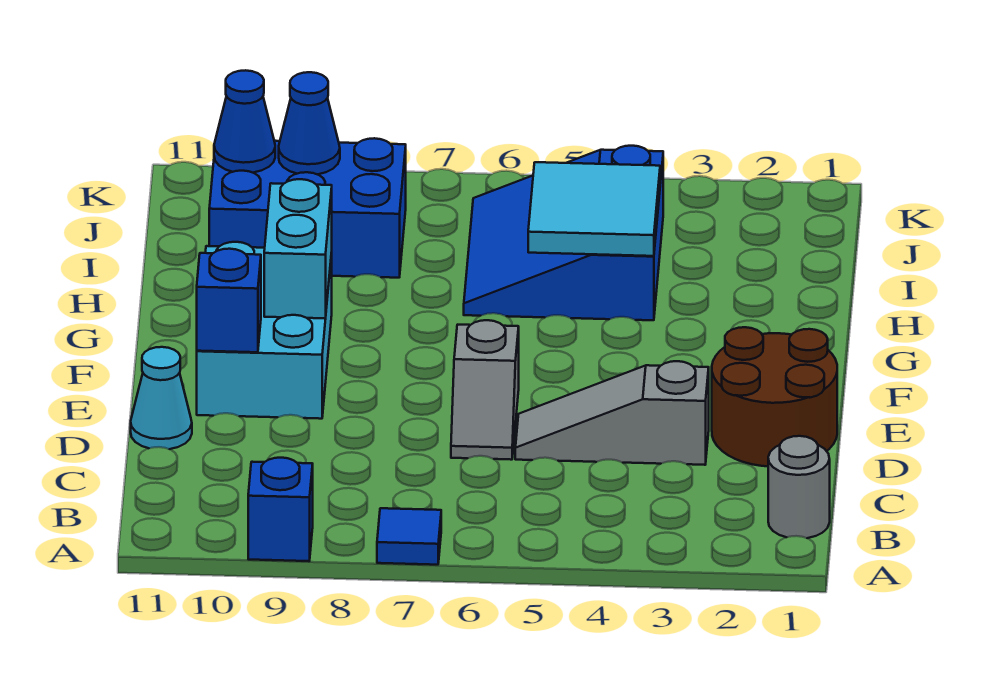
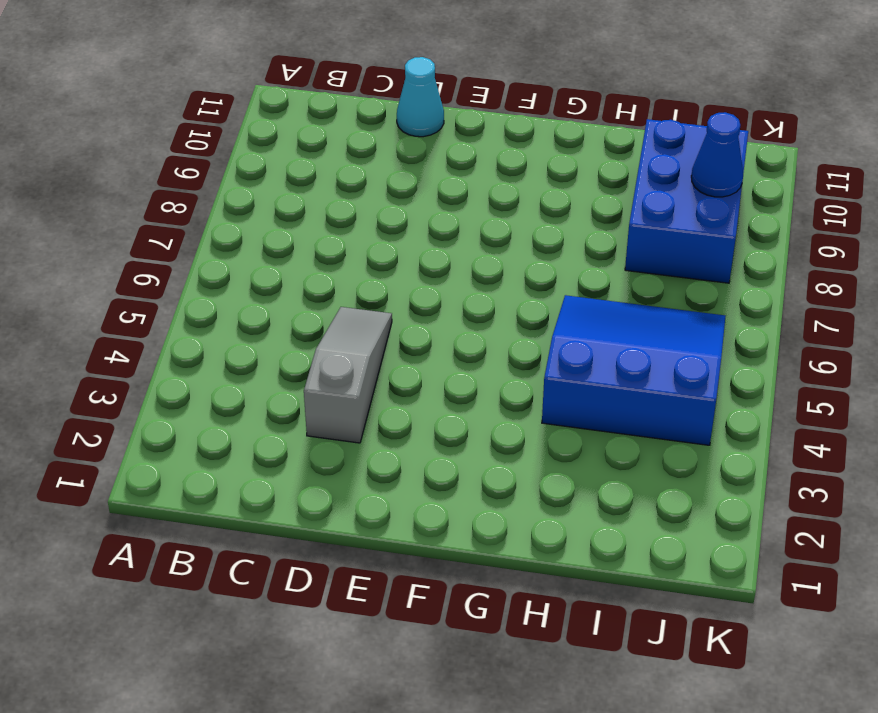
none -> blue tile A7 level 1
none -> blue brick A9 level 1
none -> grey round brick B1 level 1

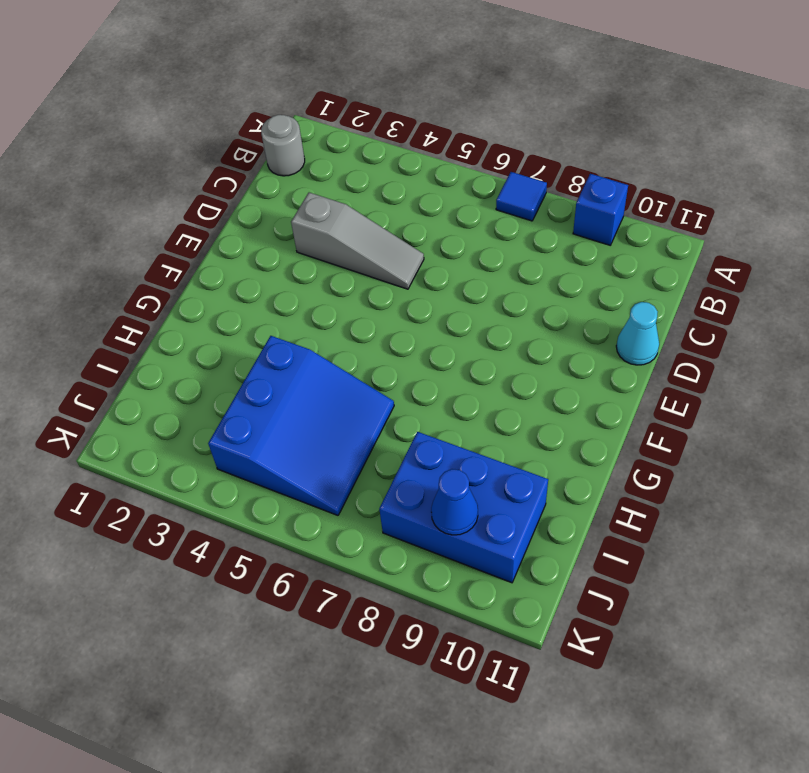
none -> brown round brick D1:E2 level 1
none -> grey slope D6:E6 level 1 top E
none -> cyan brick E9:G10 level 1

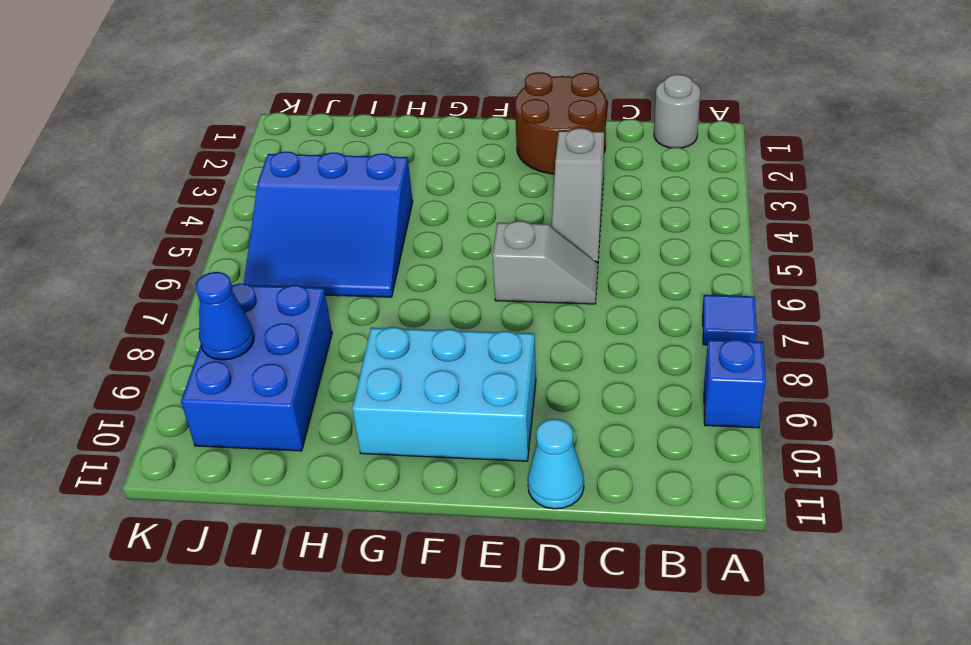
none -> blue brick E10 level 2
none -> cyan brick F9:G9 level 2
none -> cyan tile H4:I5 level 2

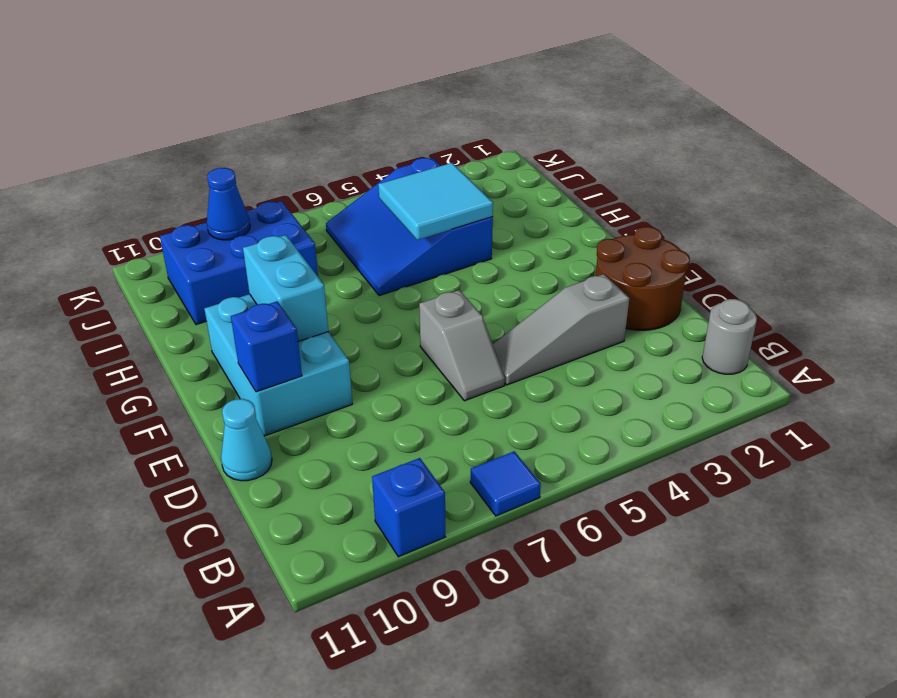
none -> blue cone J10 level 2

